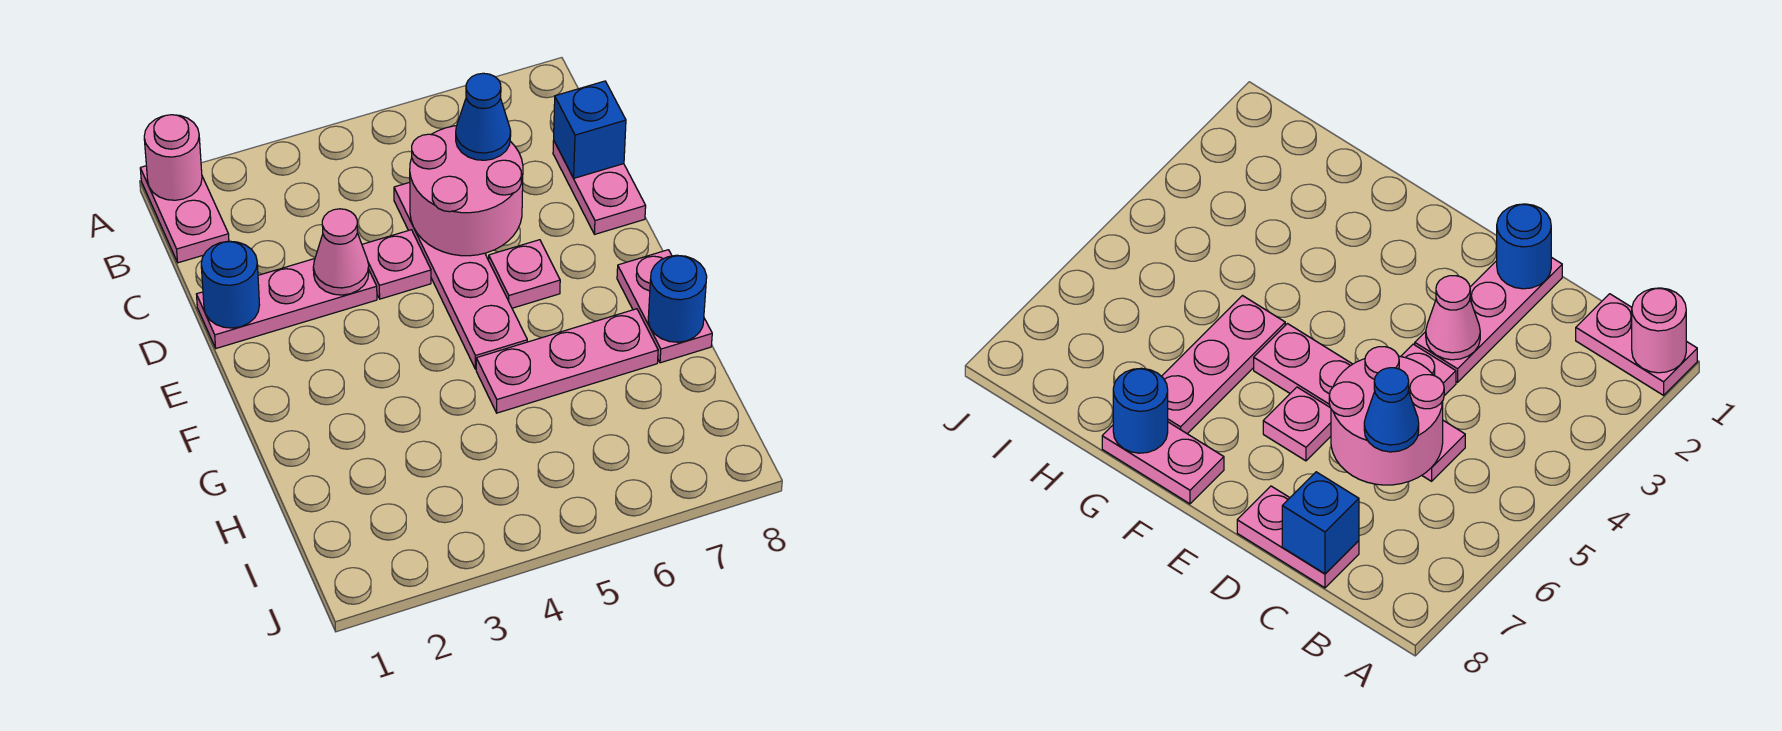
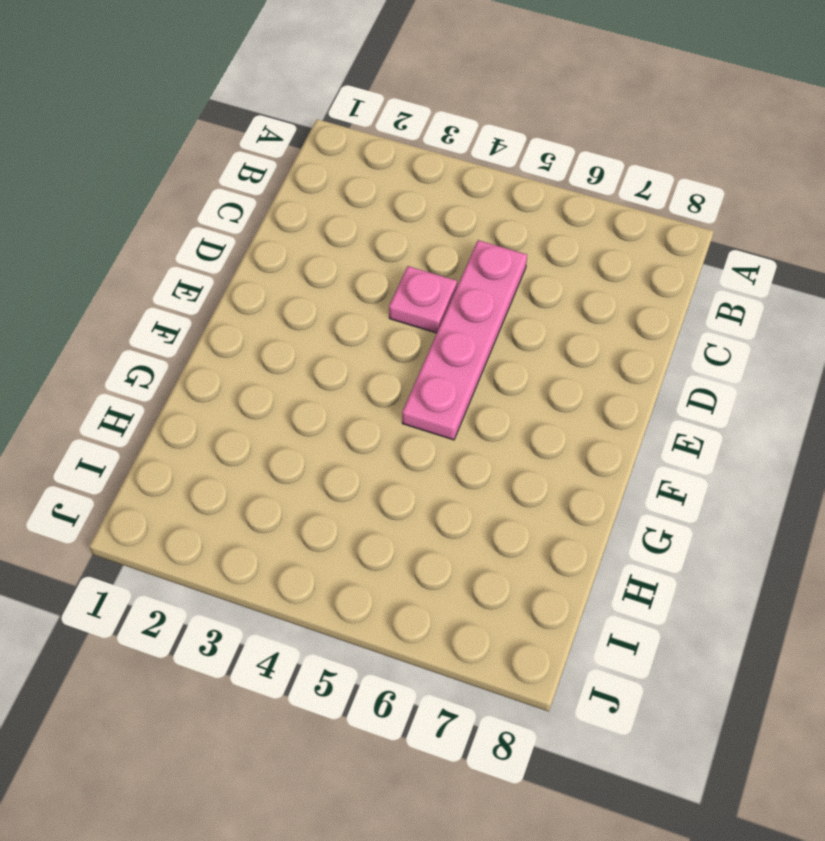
none -> pink plate A1:B1 level 1
none -> pink plate C8:D8 level 1
none -> pink plate D1:D3 level 1

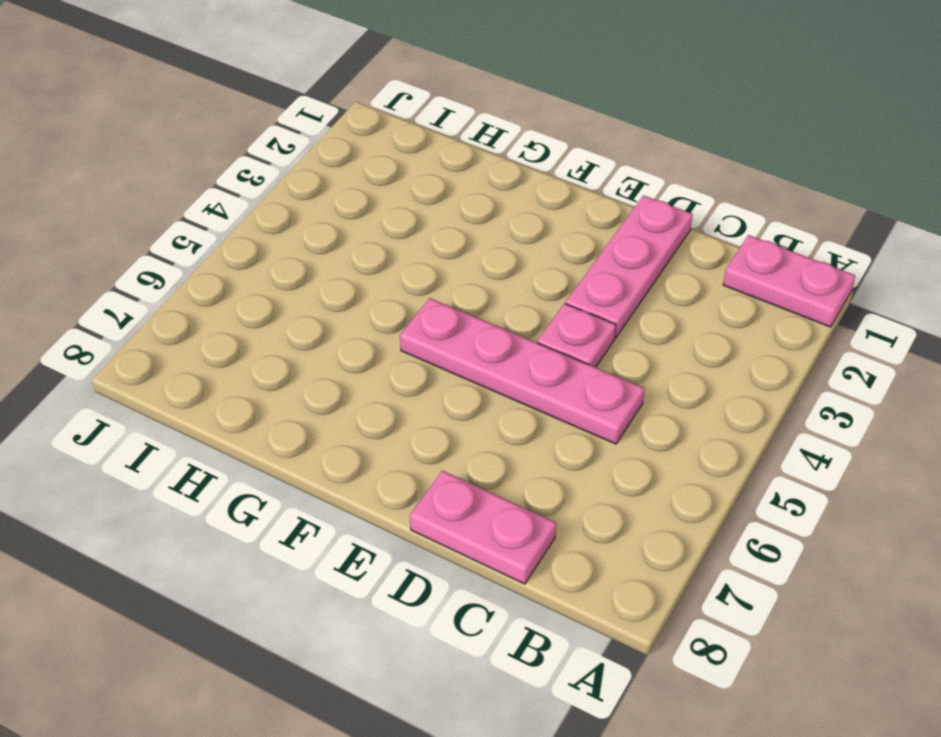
none -> pink plate E6 level 1
none -> pink plate F8:G8 level 1
none -> pink plate G5:G7 level 1

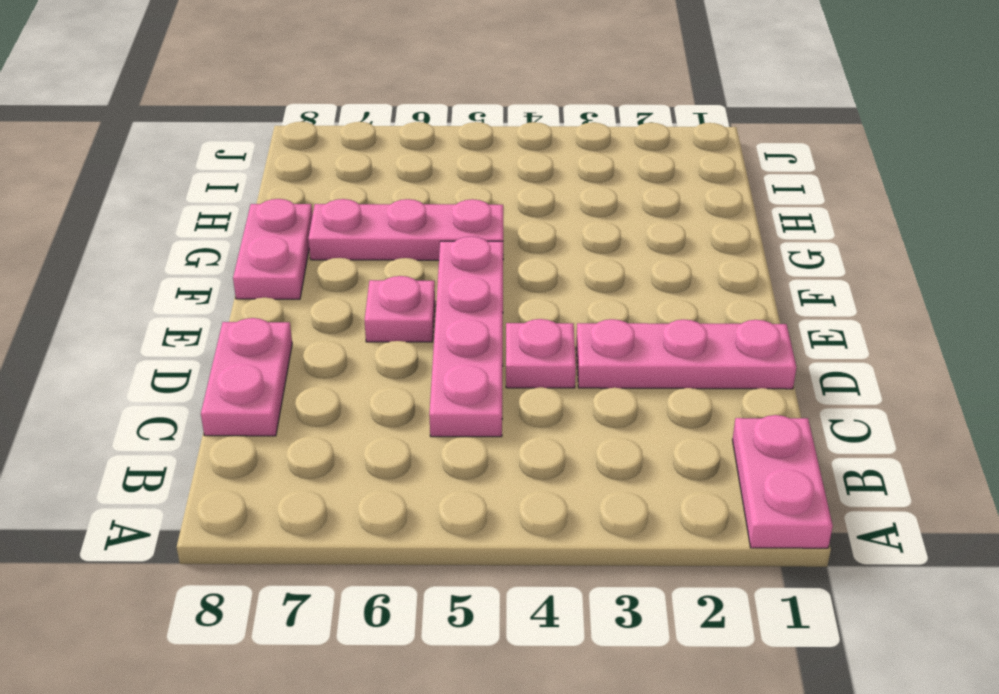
none -> pink round brick A1 level 2
none -> pink round brick C5:D6 level 2
none -> blue brick C8 level 2

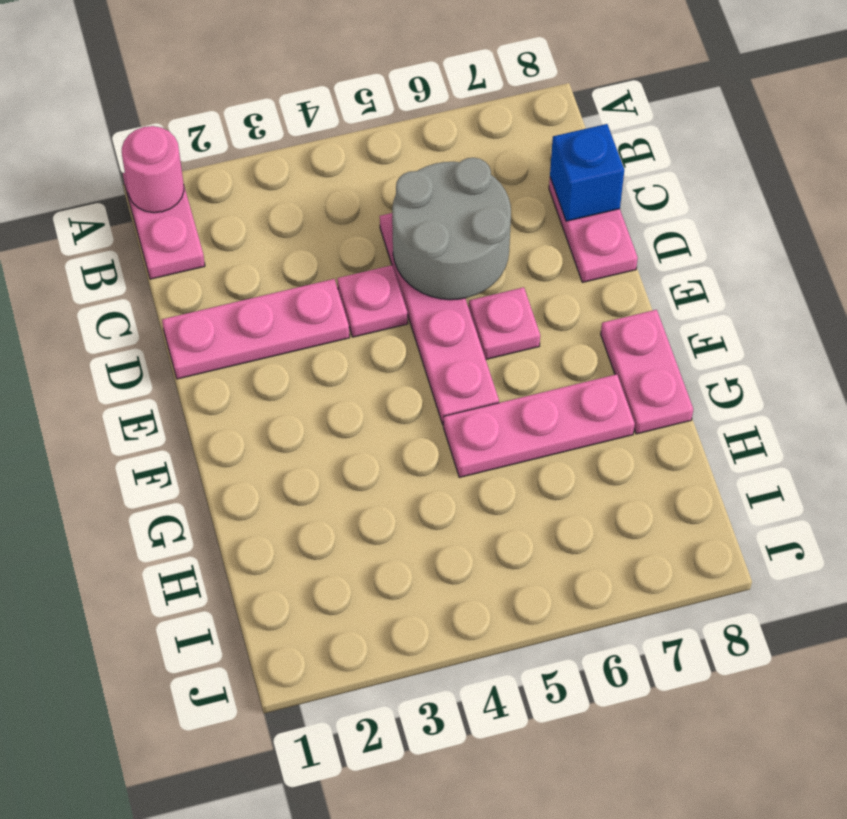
grey round brick C5:D6 level 2 -> pink round brick C5:D6 level 2
none -> blue round brick D1 level 2
none -> pink cone D3 level 2
none -> blue round brick G8 level 2

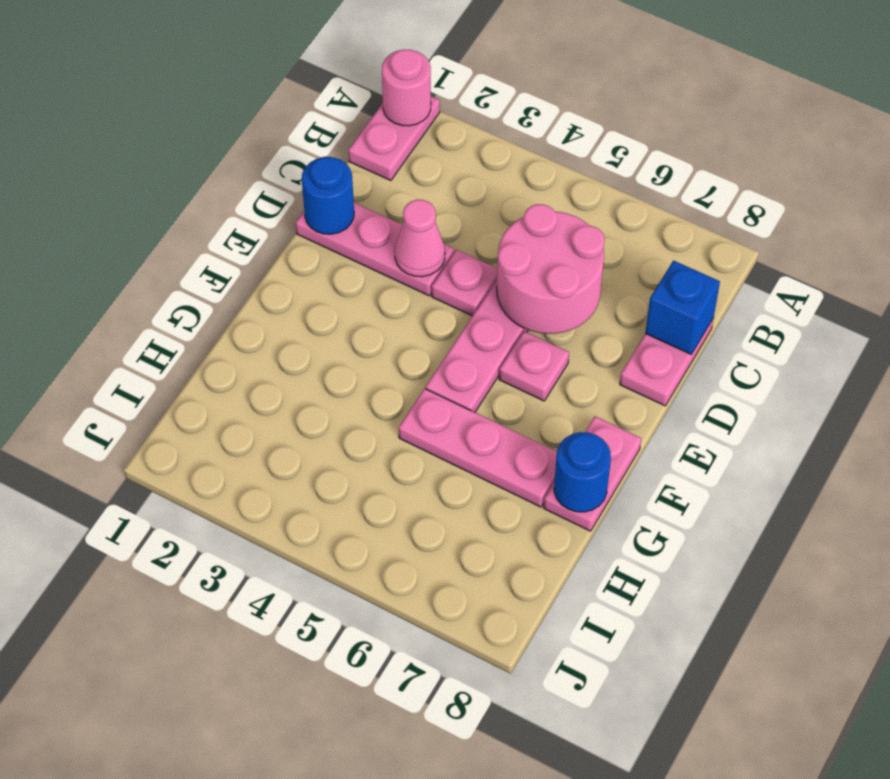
none -> blue cone C6 level 3

